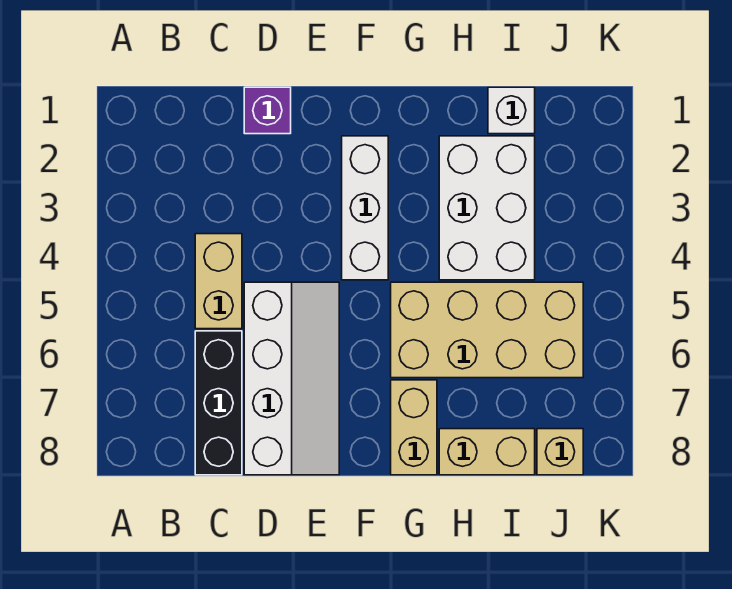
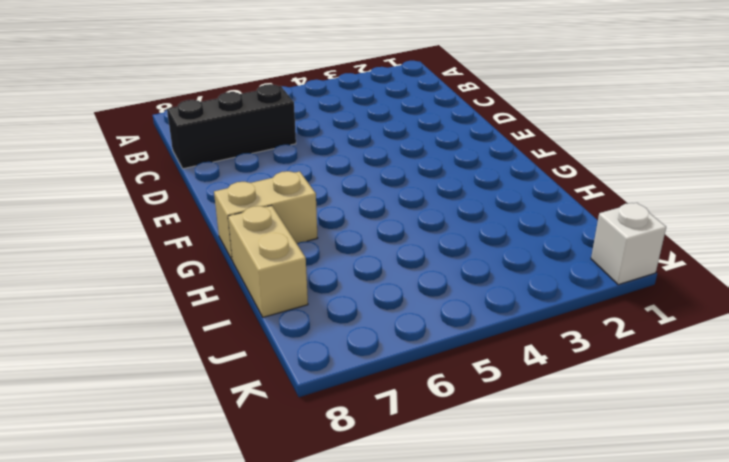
white brick K1 level 1 -> white brick I1 level 1
none -> tan brick C4:C5 level 1
none -> purple brick D1 level 1

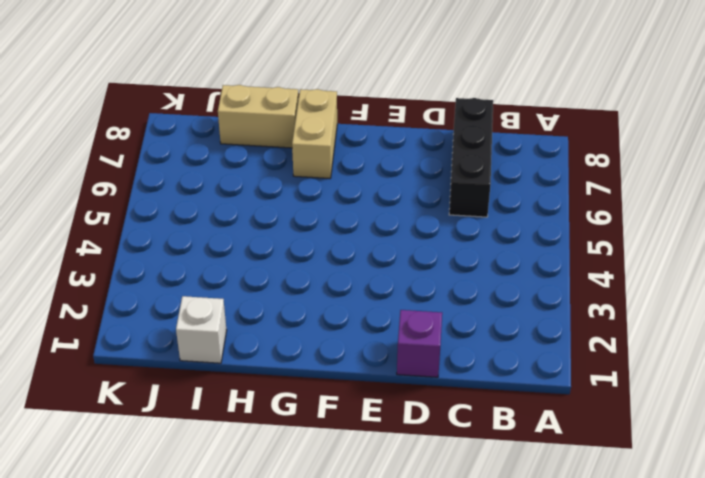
none -> tan brick C4:C5 level 1
none -> white slope D5:E8 level 1 top D

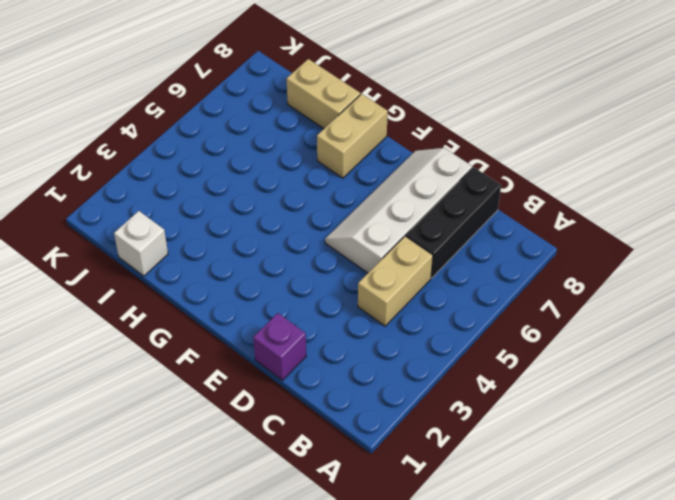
none -> white brick F2:F4 level 1
none -> tan brick G5:J6 level 1

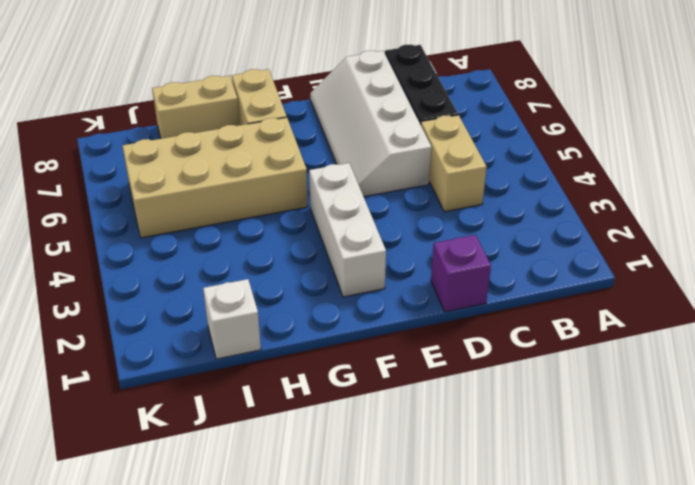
none -> white brick H2:I4 level 1
none -> tan brick J8 level 1

